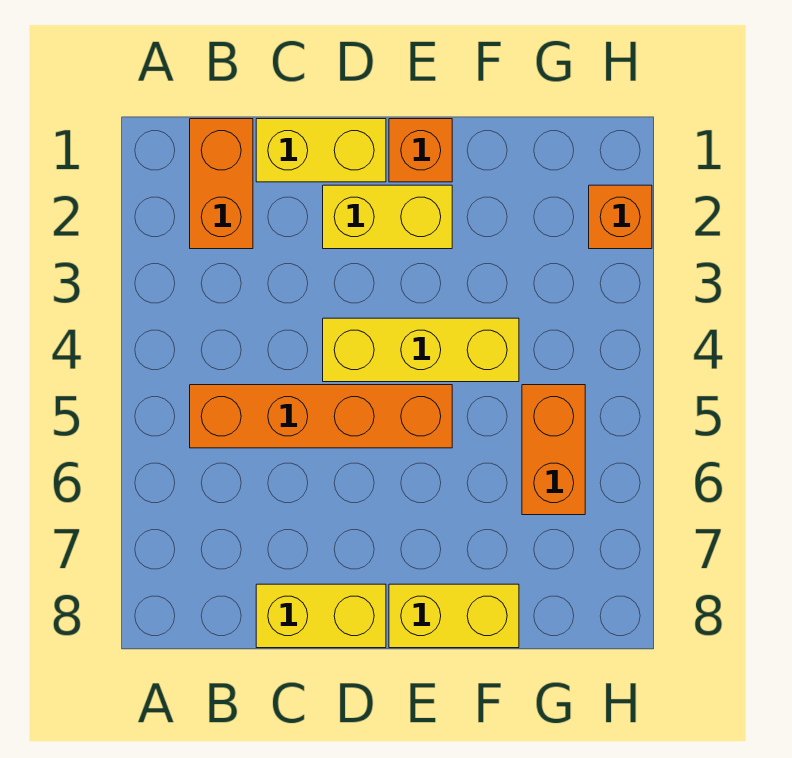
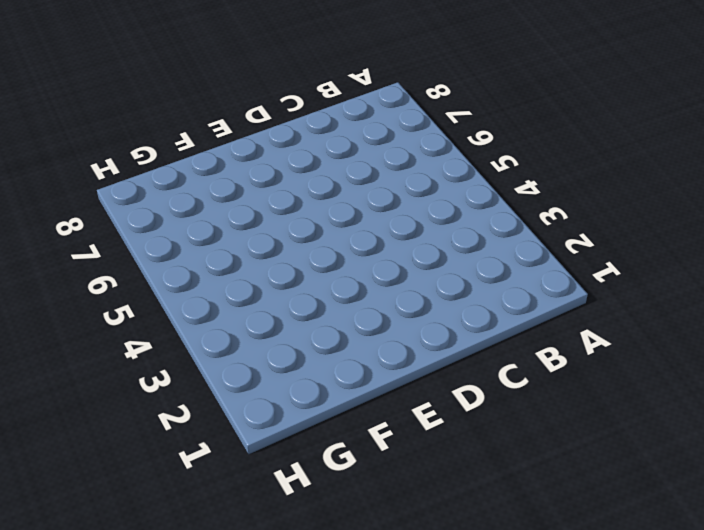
none -> orange brick B1:B2 level 1
none -> orange brick B5:E5 level 1

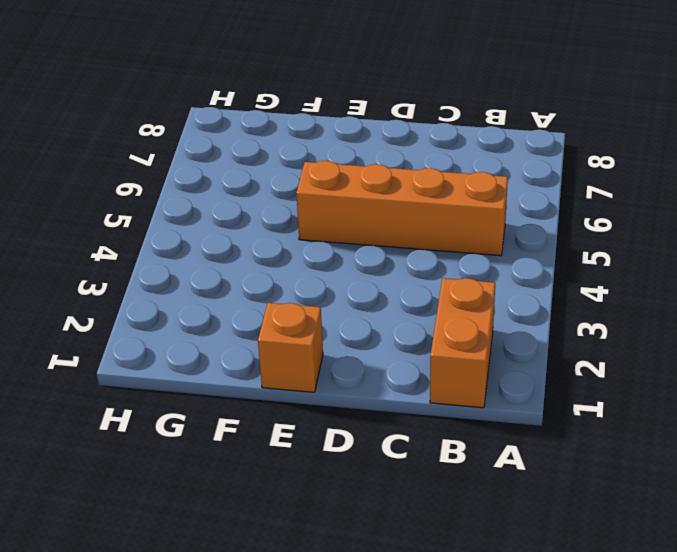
none -> yellow brick C1:D1 level 1
none -> yellow brick C8:D8 level 1

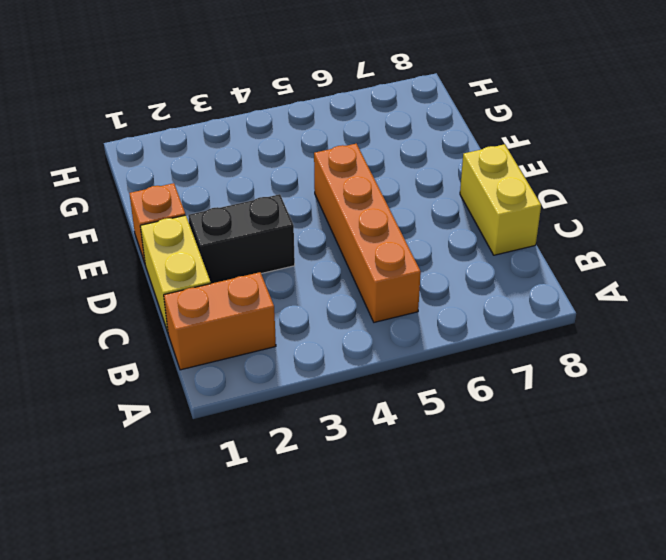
black brick D2:D3 level 1 -> yellow brick D2:E2 level 1
none -> yellow brick D4:F4 level 1
none -> yellow brick E8:F8 level 1

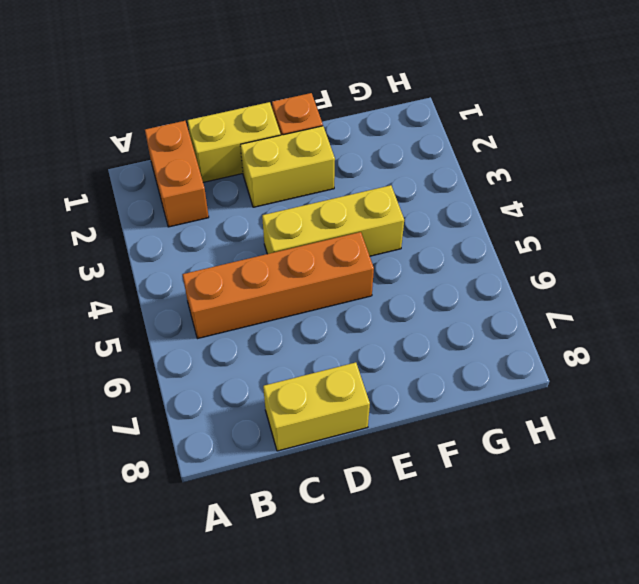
none -> yellow brick E8:F8 level 1
none -> orange brick G5:G6 level 1

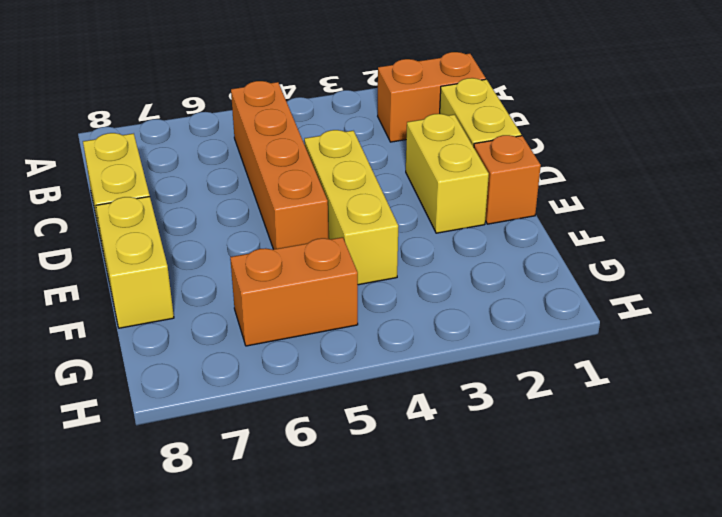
none -> orange brick H2 level 1

